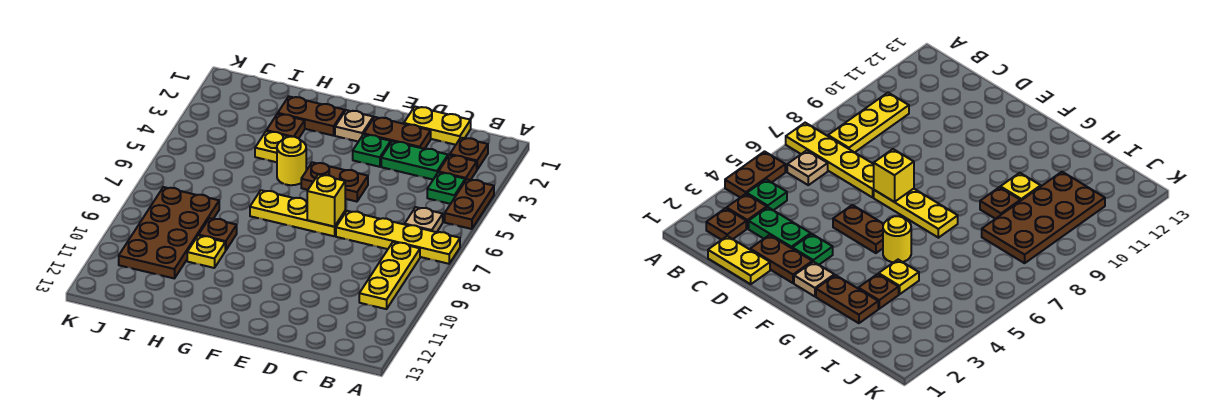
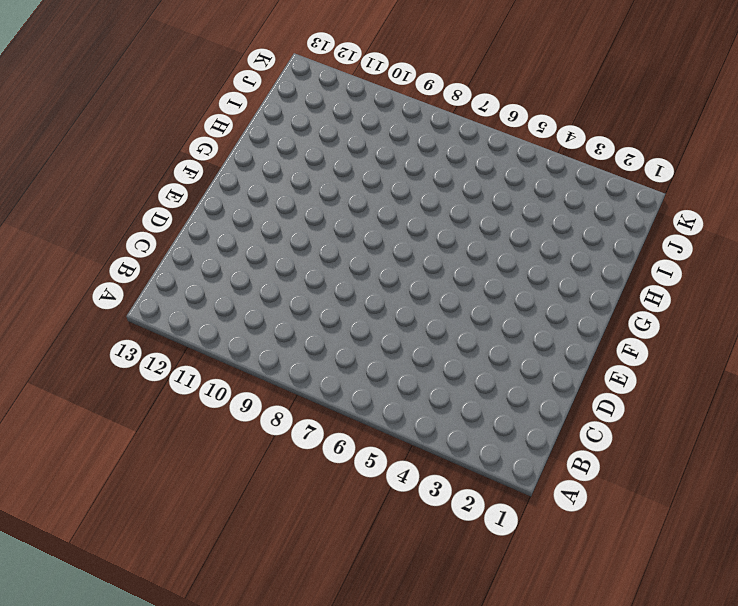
none -> brown plate A4:A5 level 1
none -> yellow plate A7:D7 level 1
none -> brown plate B2 level 1

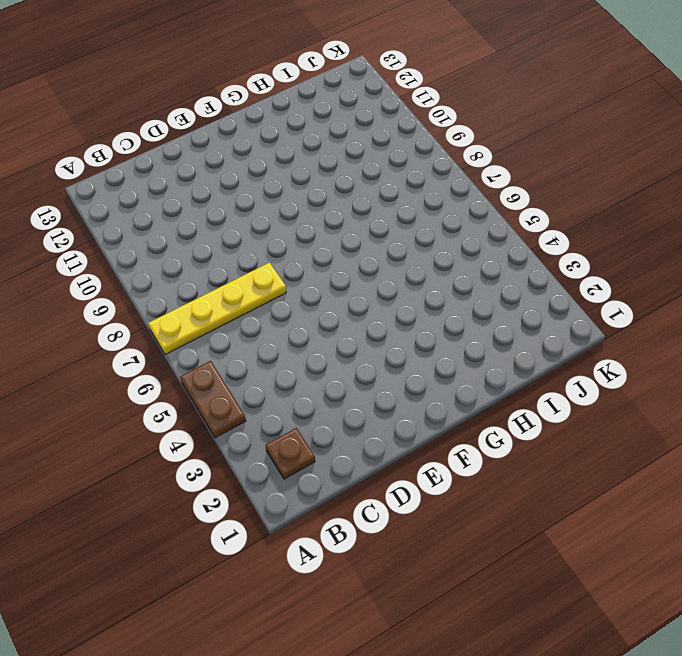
none -> brown plate B3 level 1
none -> green plate B4 level 1
none -> tan plate B6 level 1

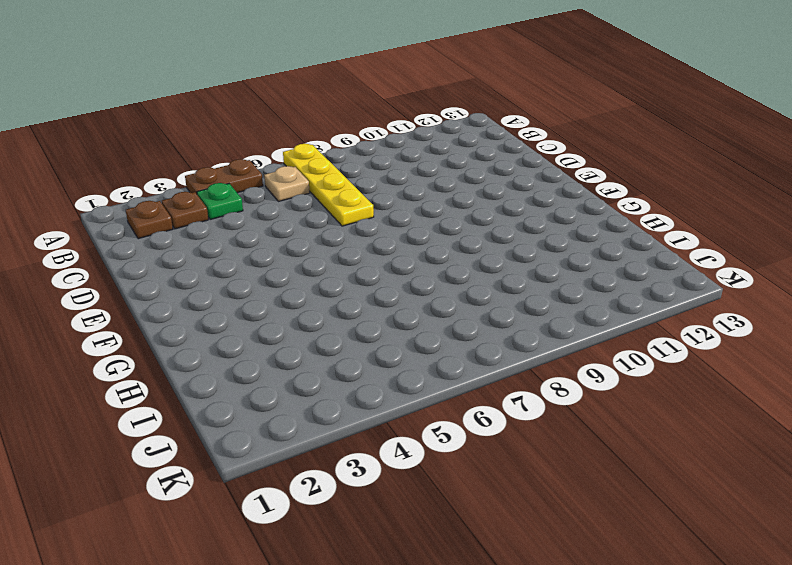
none -> yellow plate B8:B10 level 1
none -> yellow plate C1:D1 level 1
none -> green plate C3:D3 level 1

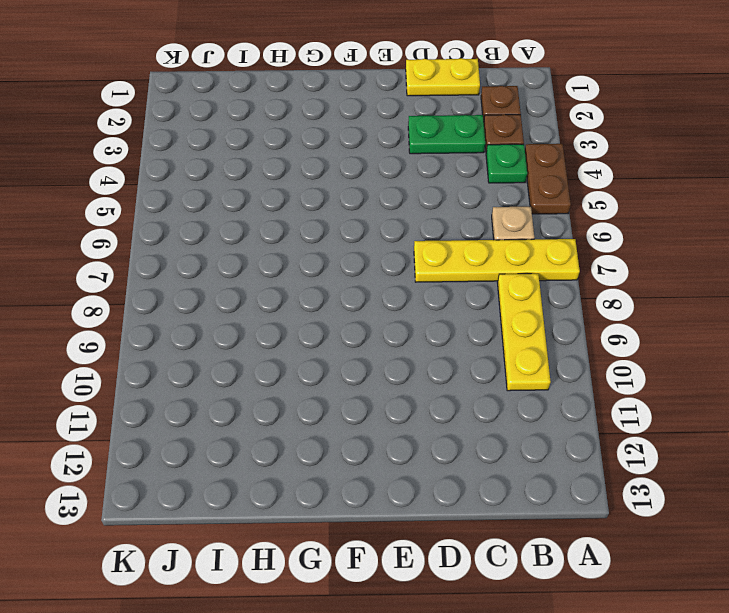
none -> brown plate D2:E2 level 1
none -> green plate E3 level 1
none -> brown plate E5:F5 level 1

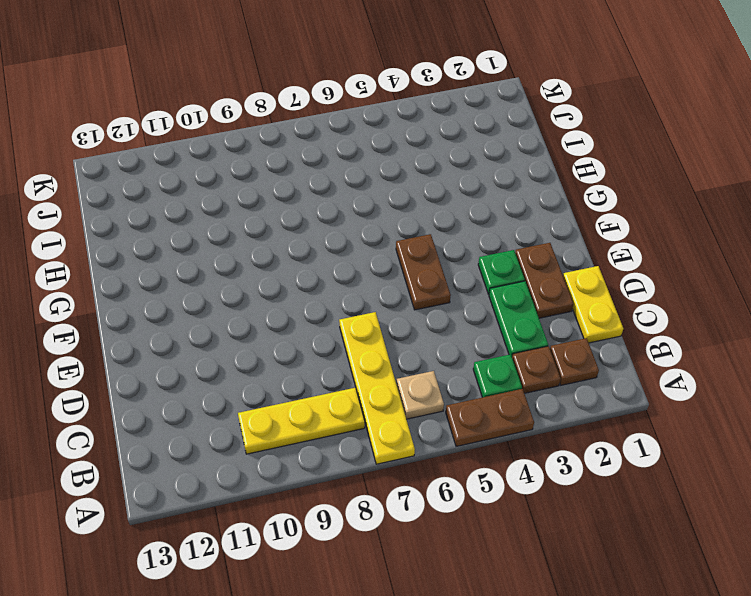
none -> yellow plate E7:G7 level 1
none -> tan plate F2 level 1
none -> brown plate G2:H2 level 1

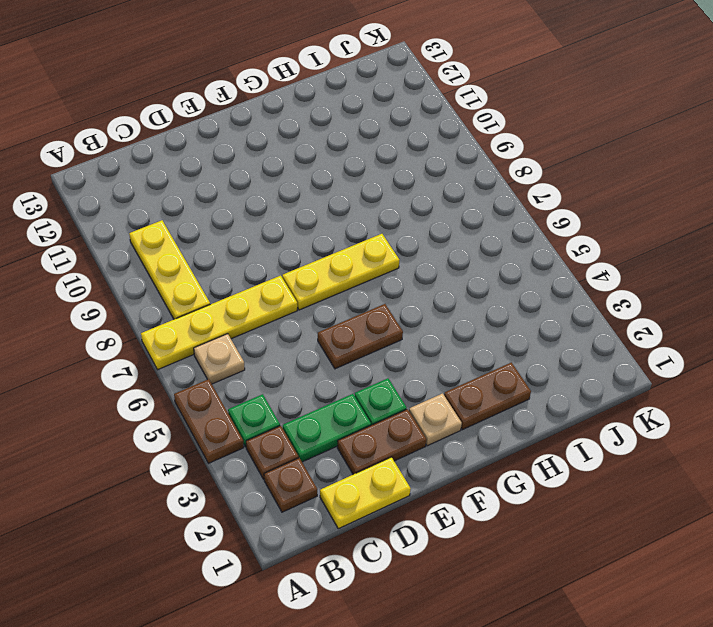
none -> yellow round brick G5 level 1
none -> brown plate H3 level 1
none -> yellow plate H4 level 1

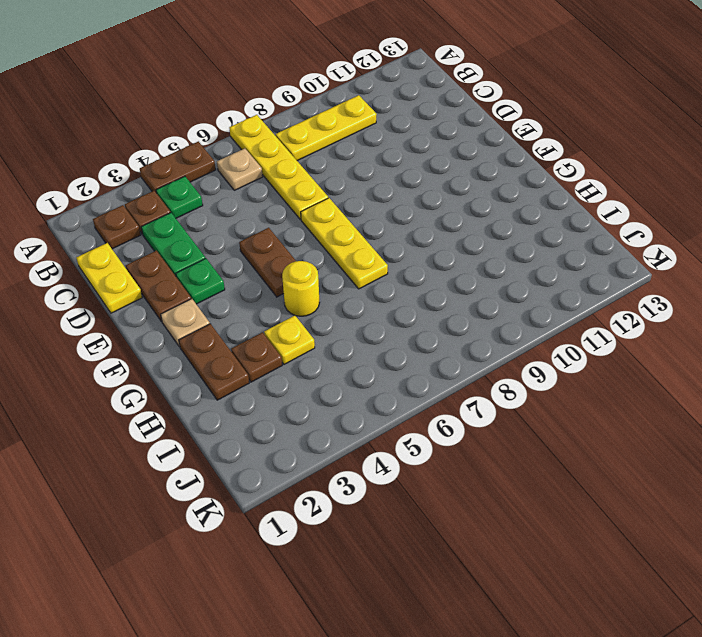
none -> brown plate H9 level 1
none -> yellow plate H10 level 1
none -> brown plate I8:J11 level 1

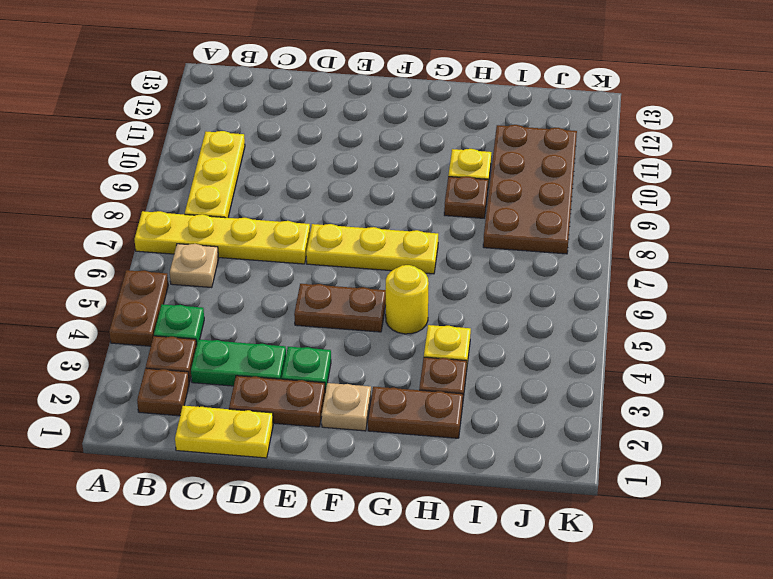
none -> yellow brick E7 level 2

